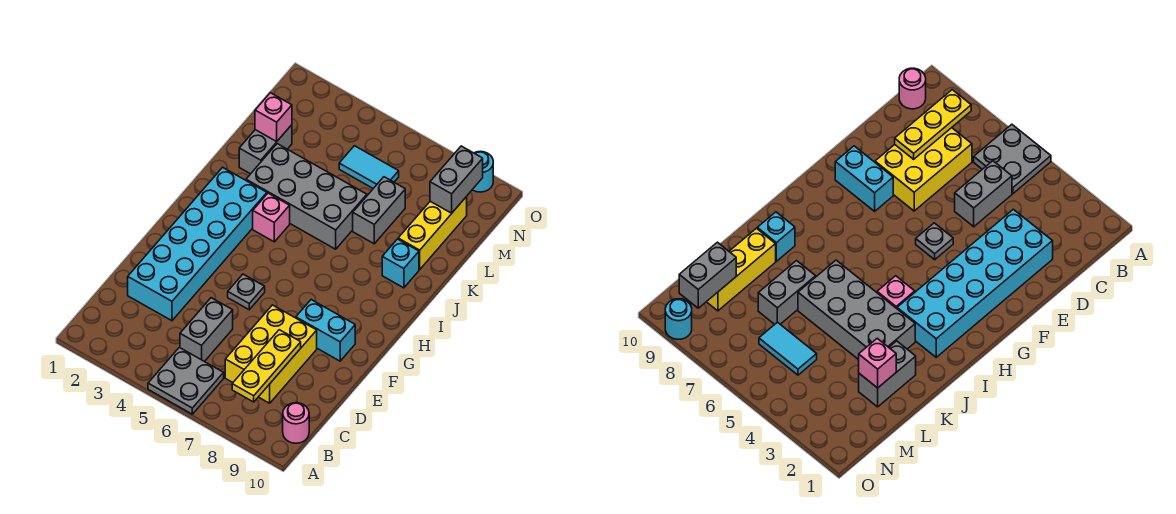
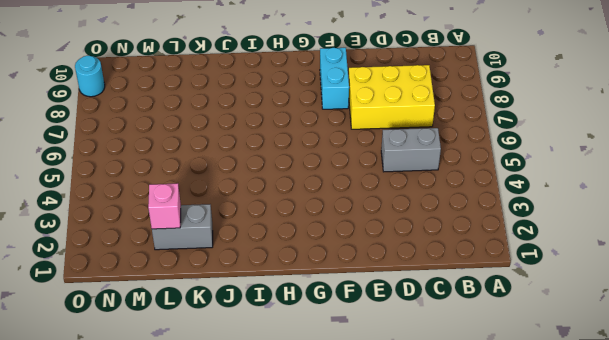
none -> grey plate A5:B6 level 1
none -> pink round brick B10 level 1
none -> cyan brick D2:I3 level 1

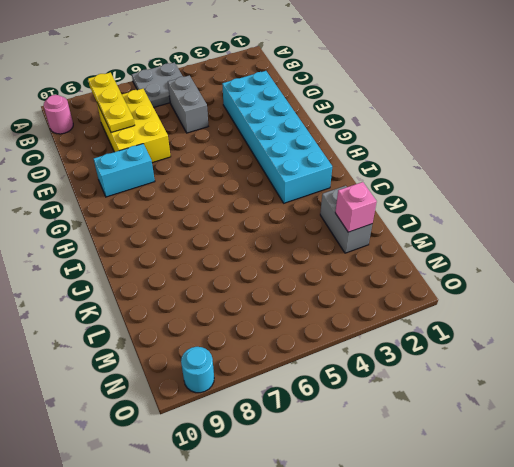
none -> grey plate F5 level 1
none -> pink brick I4 level 1
none -> grey brick J3:K6 level 1

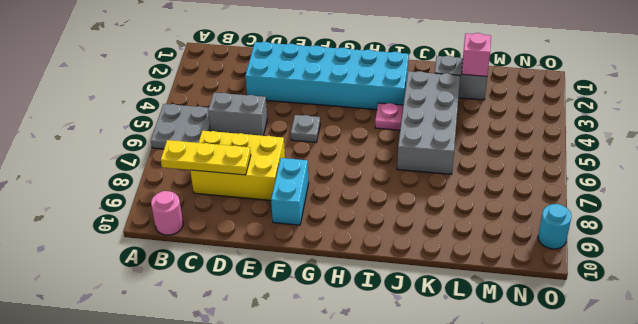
pink plate I4 level 1 -> pink brick I4 level 1
none -> cyan brick J9 level 1
none -> grey brick K7:L7 level 1
none -> yellow brick K9:M9 level 1

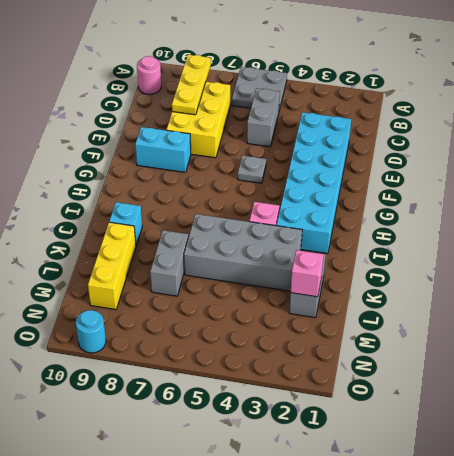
none -> cyan tile M5:M6 level 1
none -> grey brick M9:N9 level 2

